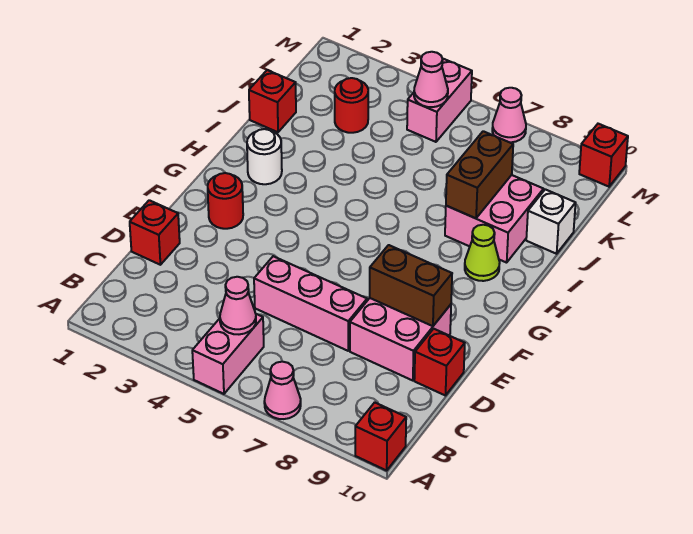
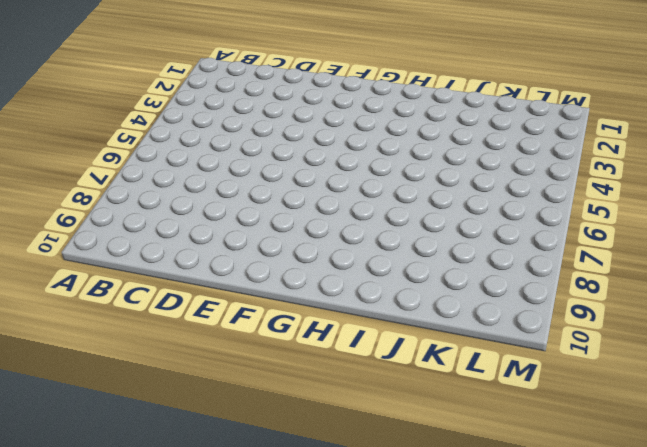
none -> pink brick A5:B5 level 1
none -> pink cone A7 level 1
none -> red brick A10 level 1

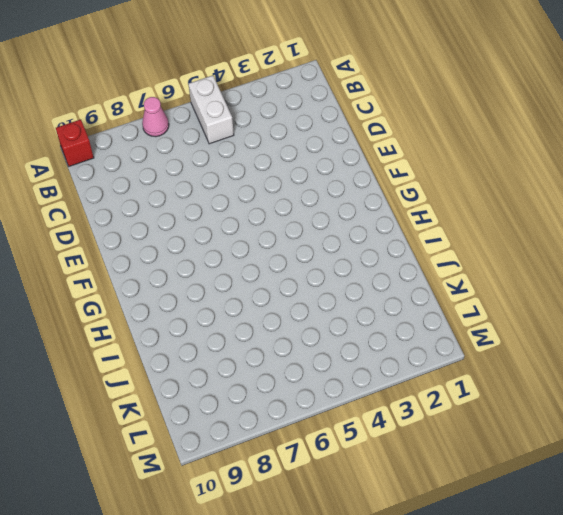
white brick A5:B5 level 1 -> pink brick A5:B5 level 1
none -> red brick D1 level 1
none -> pink brick D5:D7 level 1
none -> pink brick D8:E9 level 1

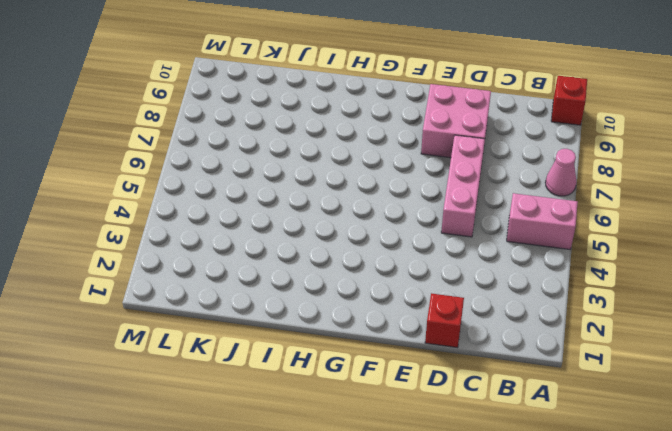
none -> red brick D10 level 1
none -> red round brick F2 level 1
none -> white round brick H2 level 1

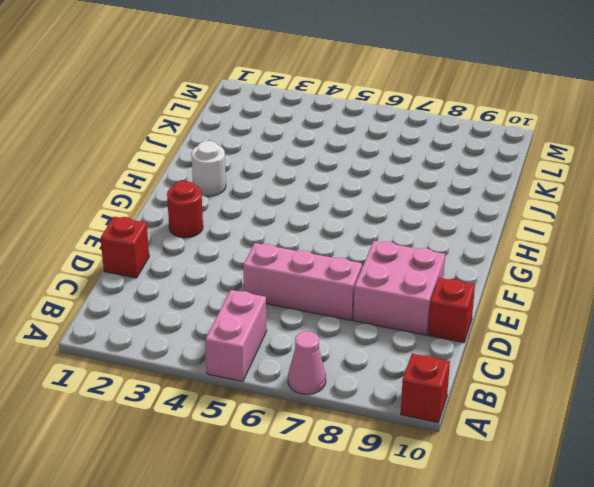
none -> lime cone H9 level 1
none -> pink brick I8:J9 level 1
none -> red brick J1 level 1

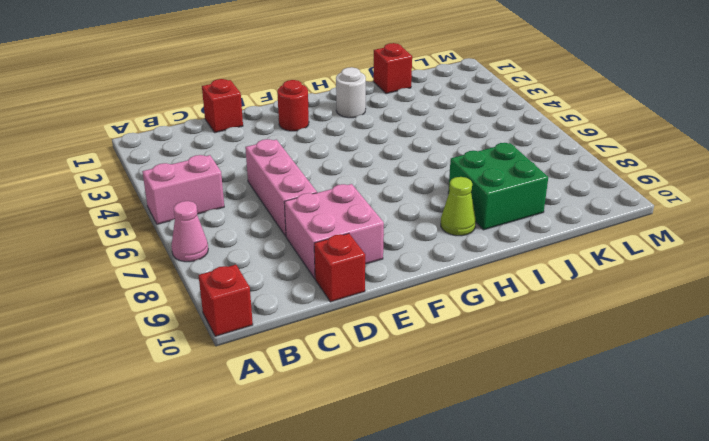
green brick I8:J9 level 1 -> pink brick I8:J9 level 1
none -> white brick J10 level 1
none -> red round brick K3 level 1
none -> pink brick L5:M5 level 1

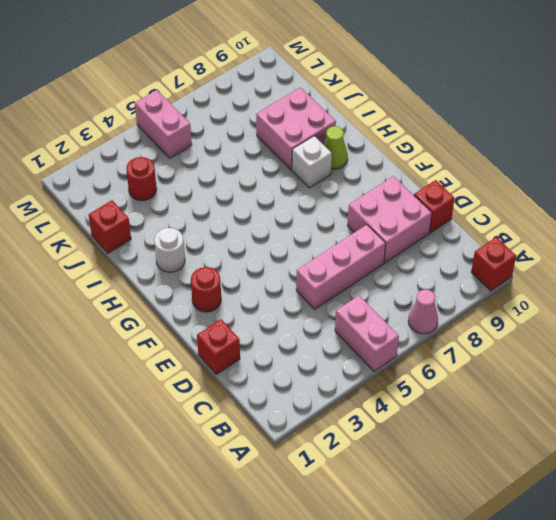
white brick H8 level 1 -> white brick J10 level 1
none -> pink cone M7 level 1
none -> red brick M10 level 1
none -> pink cone B5 level 2

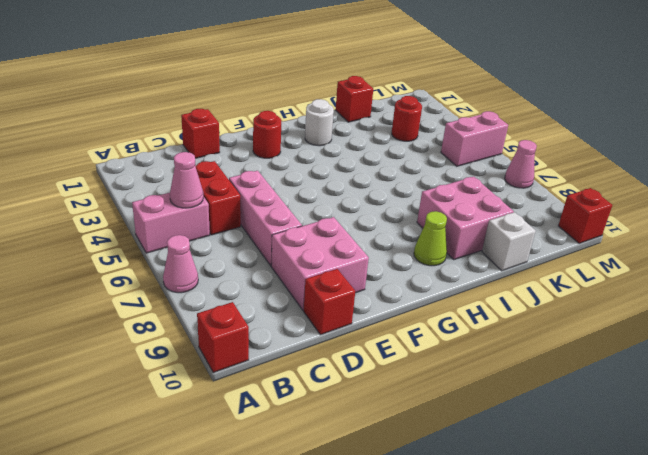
red brick C4:C5 level 1 -> none
none -> brown brick E8:E9 level 2
none -> brown brick I8:J8 level 2
none -> pink cone L5 level 2

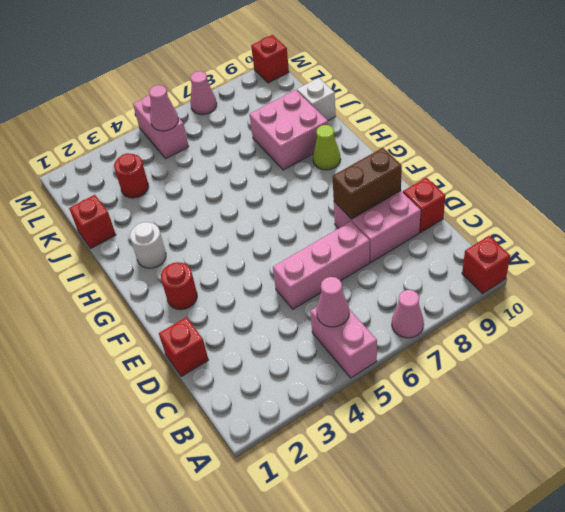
none -> brown brick I8:J8 level 2

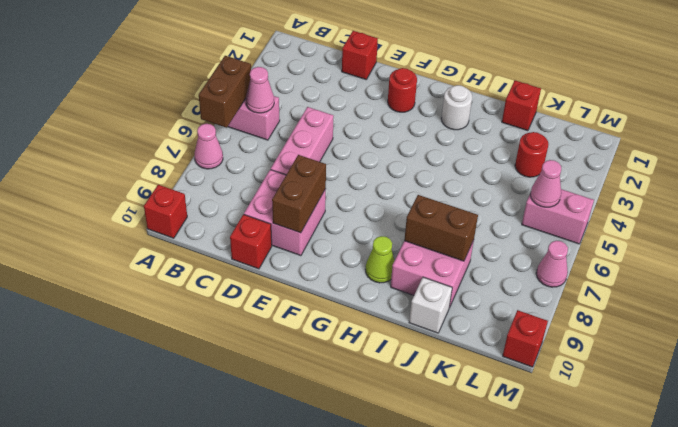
brown brick A5:A6 level 2 -> none

